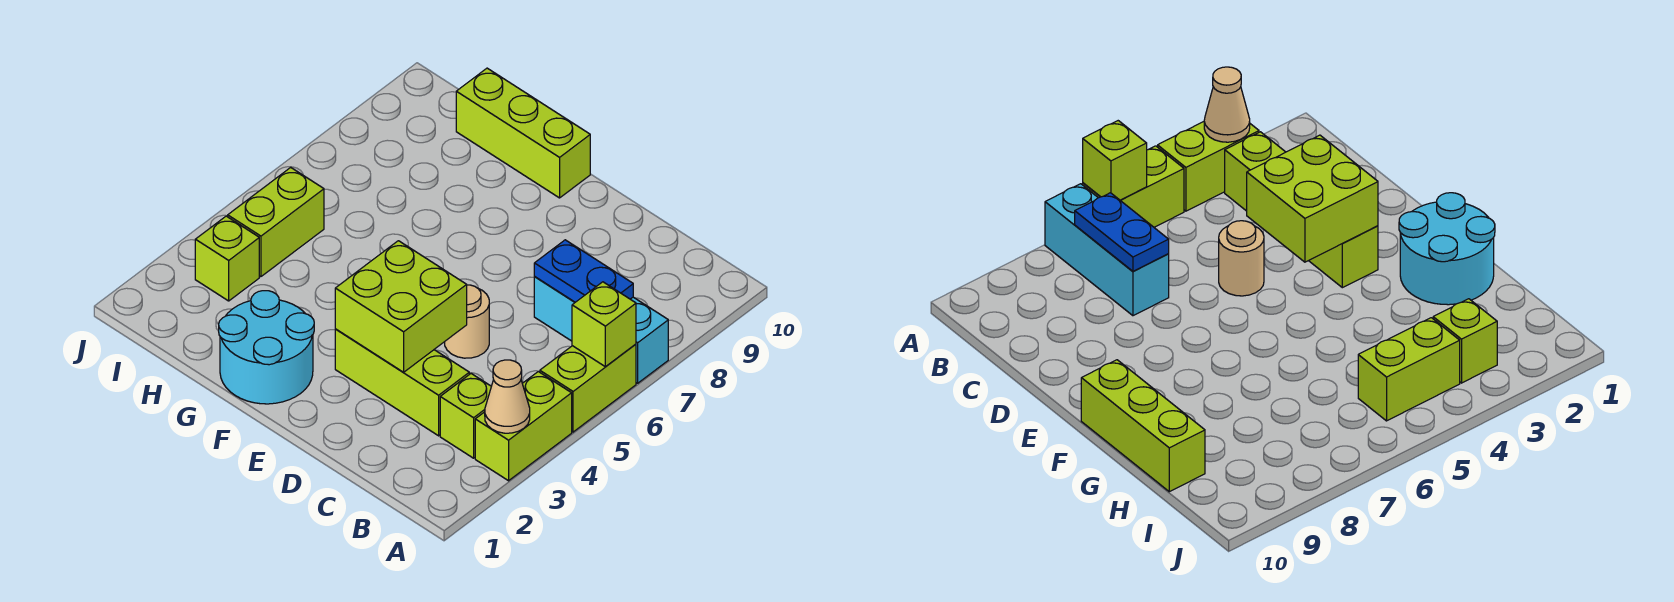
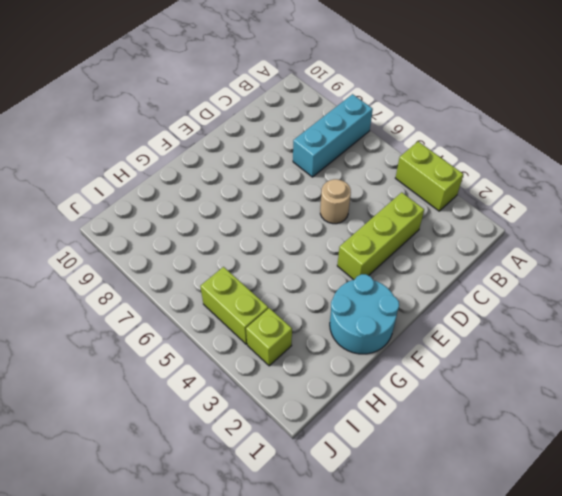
none -> lime brick A5:A6 level 1
none -> lime brick B3 level 1
none -> lime brick F10:H10 level 1

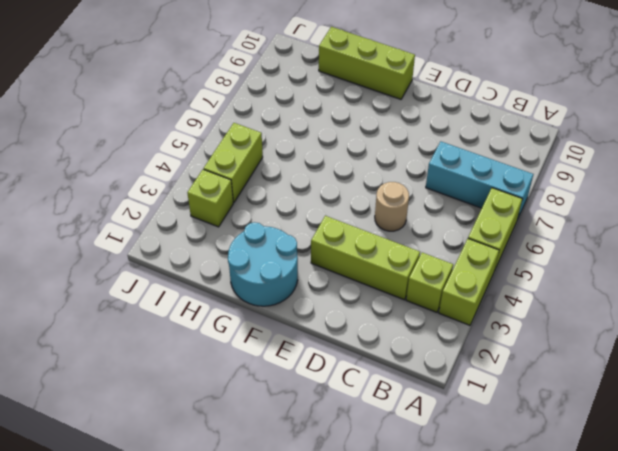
none -> tan cone A3 level 2
none -> lime brick A6 level 2
none -> blue plate B7:C7 level 2

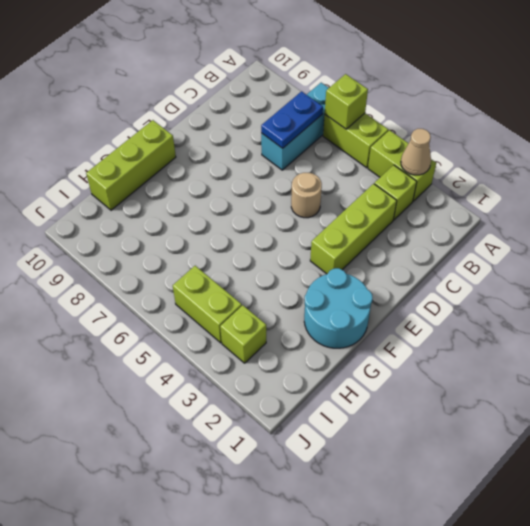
none -> lime brick D3:E4 level 2

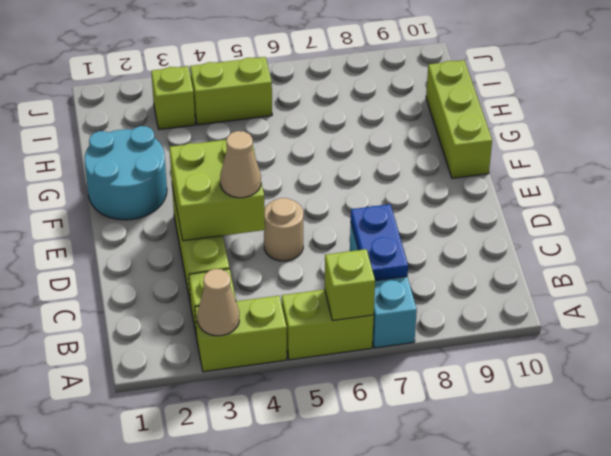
tan cone D4 level 3 -> none

